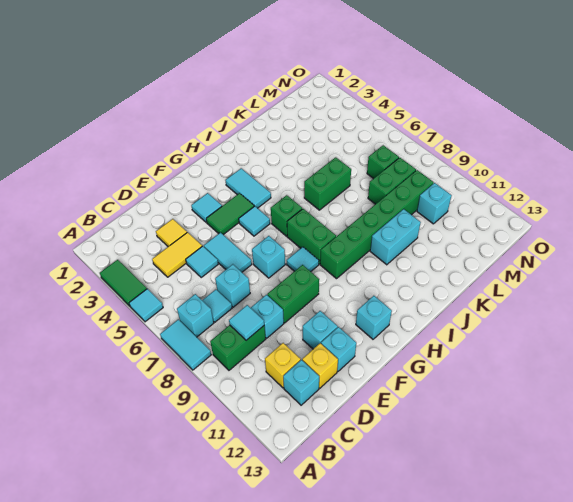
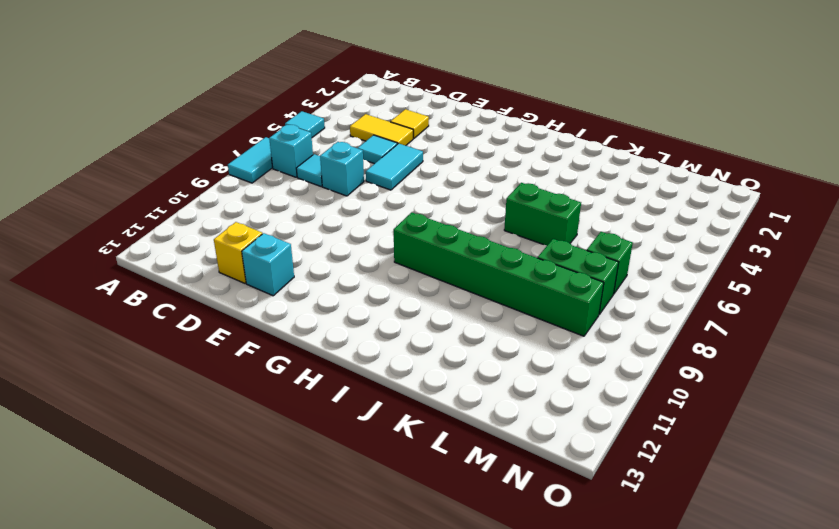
none -> green tile A3:A4 level 1
none -> green brick B9:C9 level 1
none -> yellow brick C11 level 1
none -> cyan brick C12 level 1

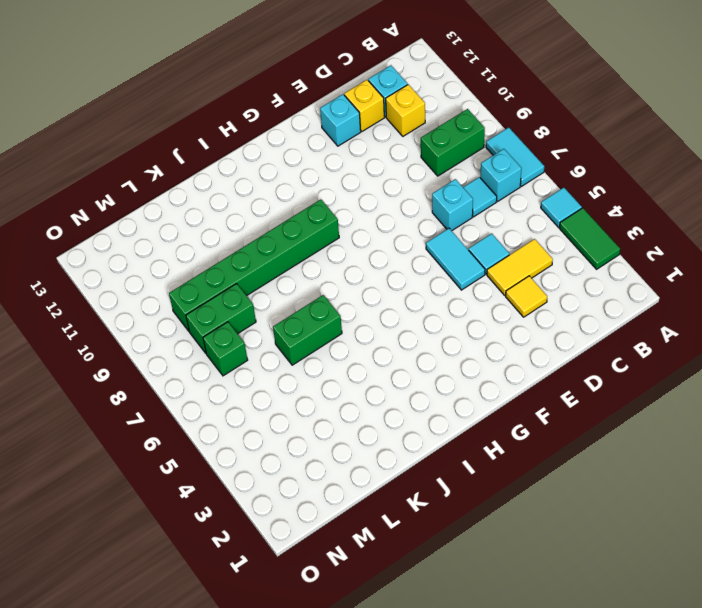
none -> cyan brick D9 level 1
none -> green brick E9:F9 level 1
none -> cyan brick E11 level 1
none -> cyan tile F3 level 1

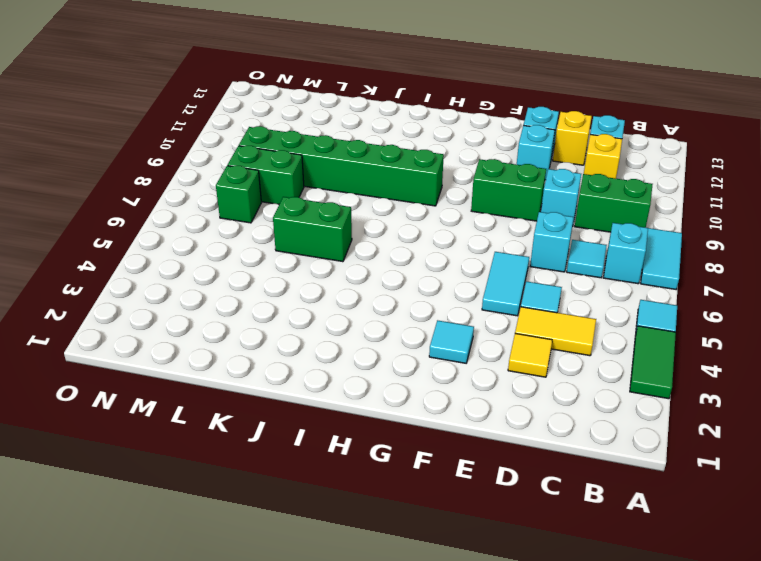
none -> green tile F4:G4 level 1
none -> cyan brick F7 level 1
none -> cyan tile G5 level 1
none -> cyan tile G8 level 1

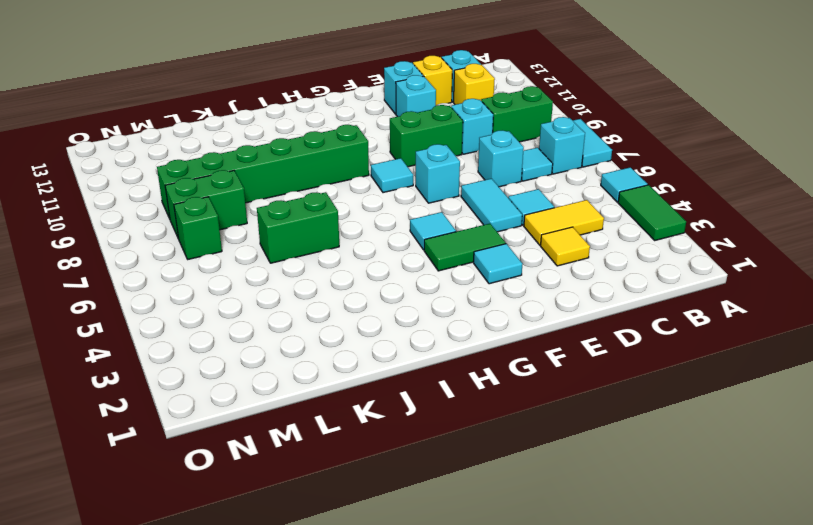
none -> cyan brick G12 level 1
none -> cyan tile H3:H4 level 1
none -> green brick H6 level 1
none -> green brick H7:H8 level 1

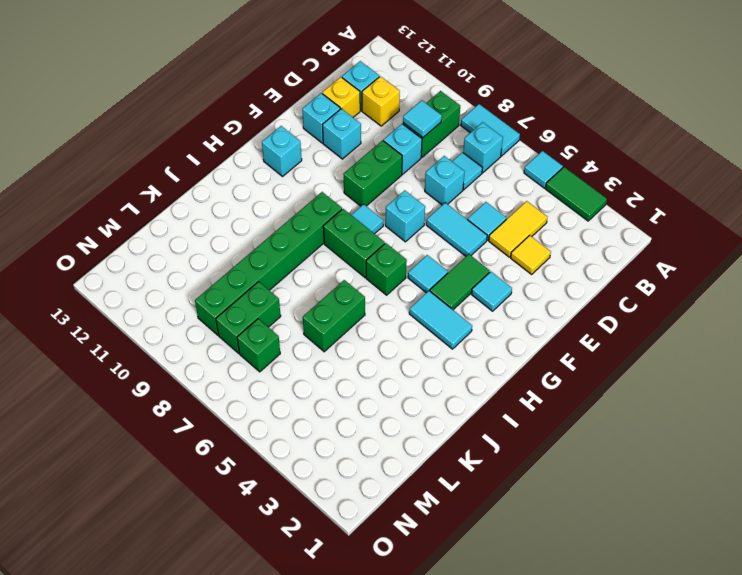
none -> cyan brick J10:K10 level 1
none -> cyan brick M10 level 1

